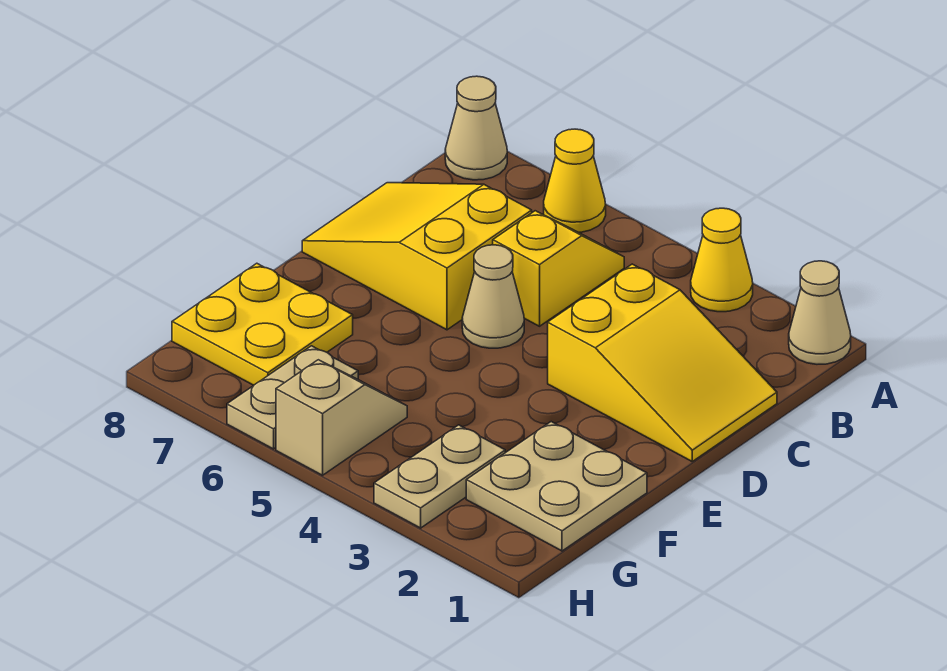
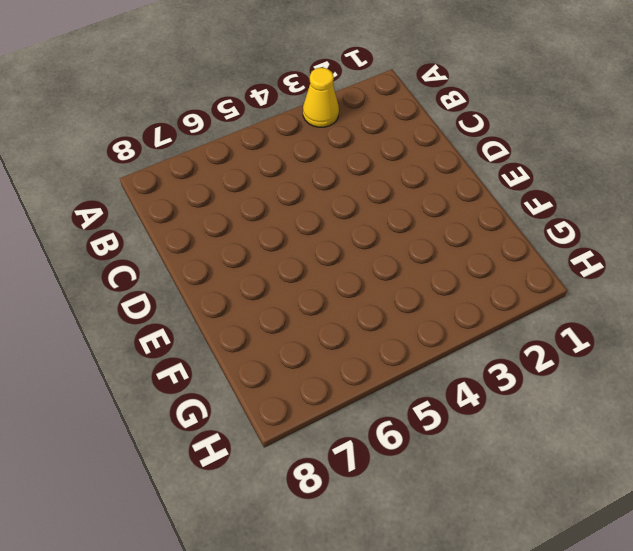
none -> tan cone A1 level 1
none -> yellow cone A6 level 1
none -> tan cone A8 level 1

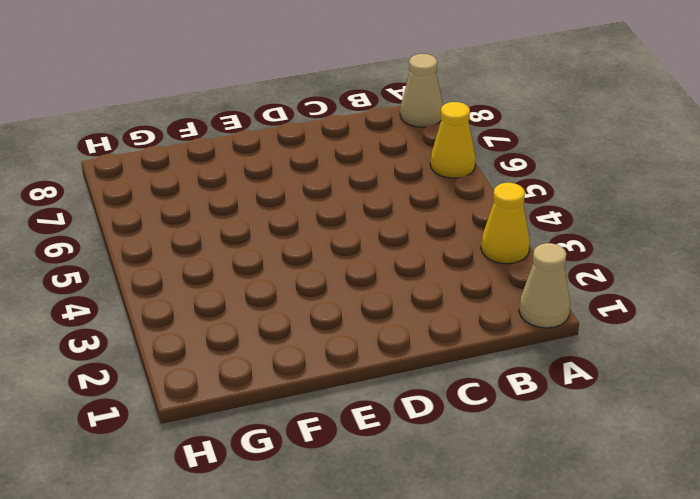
none -> yellow slope B5:C5 level 1 top C
none -> yellow slope C1:D3 level 1 top 3
none -> yellow slope C6:D8 level 1 top 6

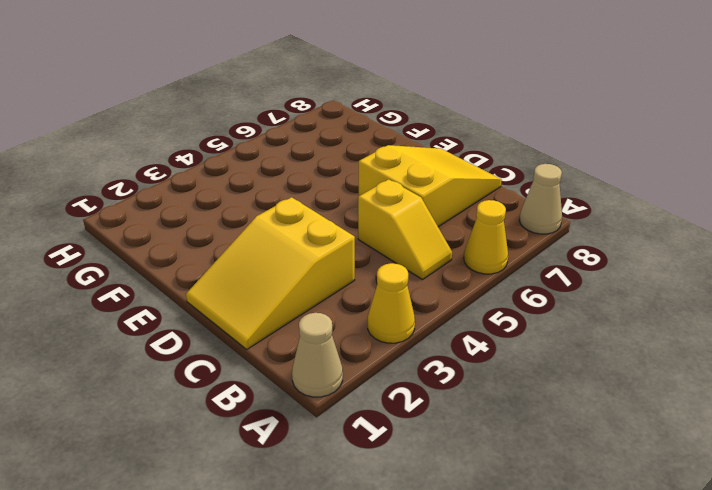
none -> tan cone D5 level 1
none -> tan plate F1:G2 level 1
none -> yellow plate F7:G8 level 1

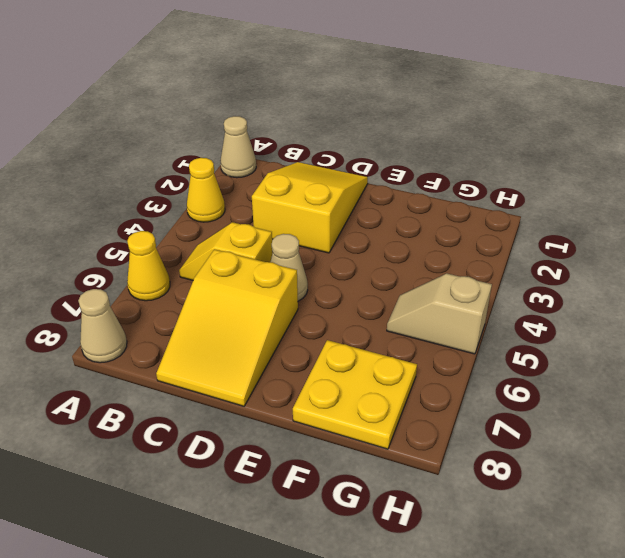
none -> tan plate F1:G2 level 1
none -> tan plate G3:H3 level 1
none -> tan plate G6:H6 level 1

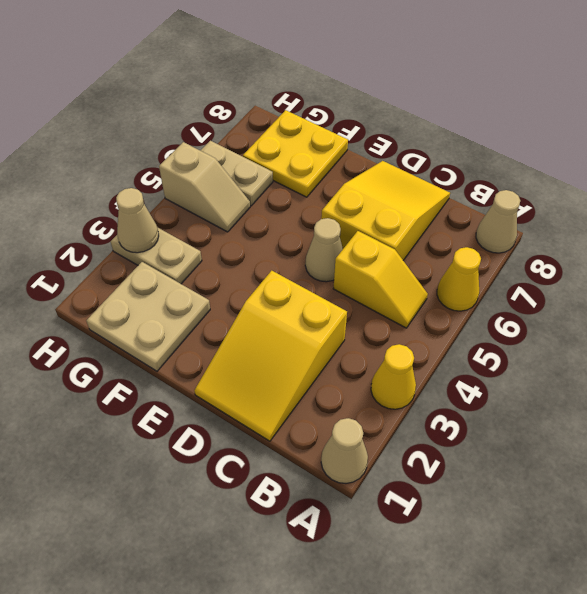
tan cone H3 level 2 -> none

